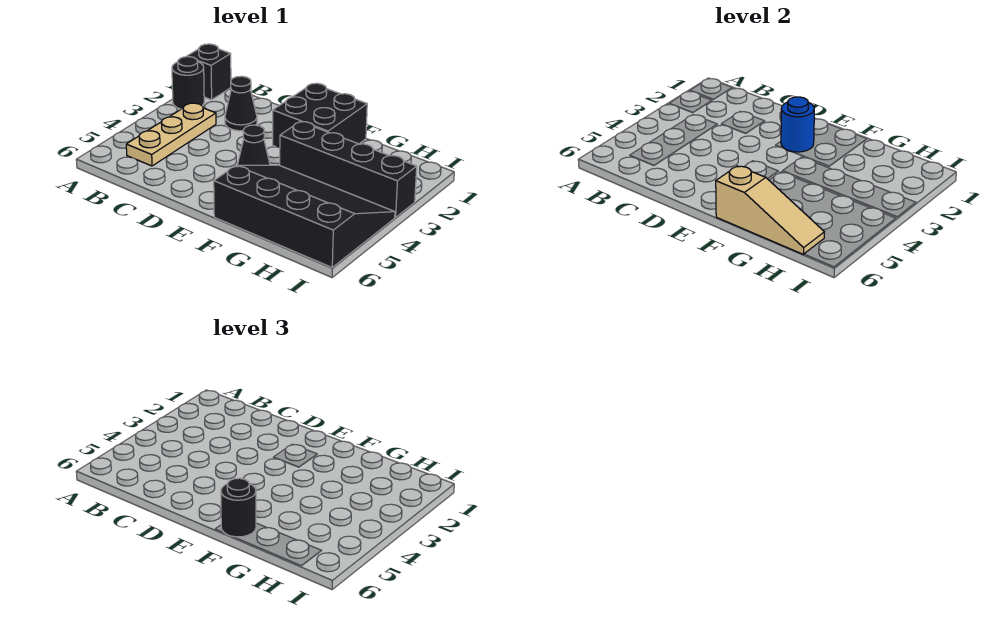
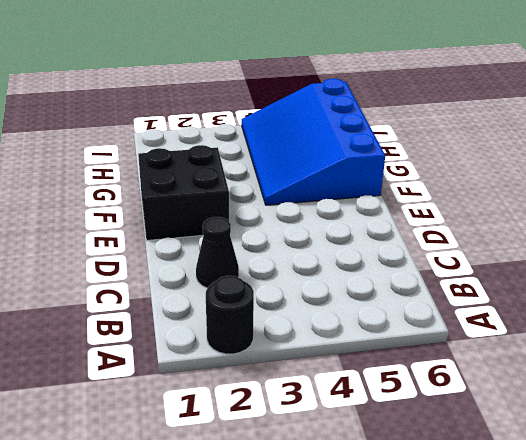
blue slope F4:I6 level 1 top 6 -> black slope F4:I6 level 1 top 6
none -> black brick A1 level 1
none -> tan plate B3:B5 level 1

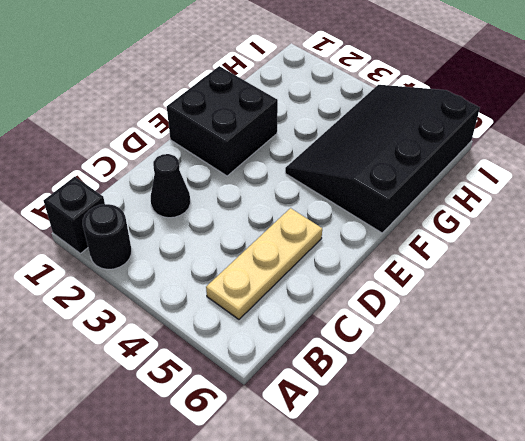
tan plate B5:D5 level 1 -> tan plate B3:B5 level 1
none -> black cone E4 level 1
none -> black brick F3:I3 level 1

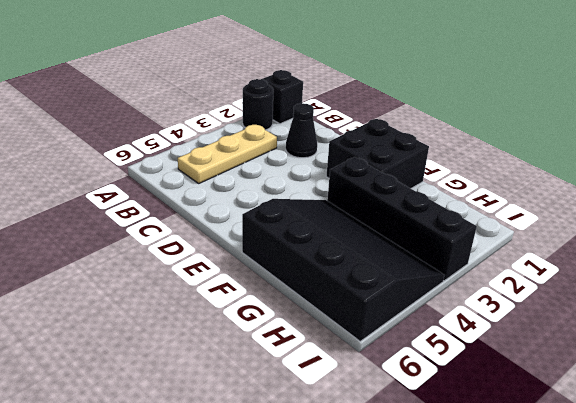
none -> black cone E4 level 1
none -> blue round brick E2 level 2

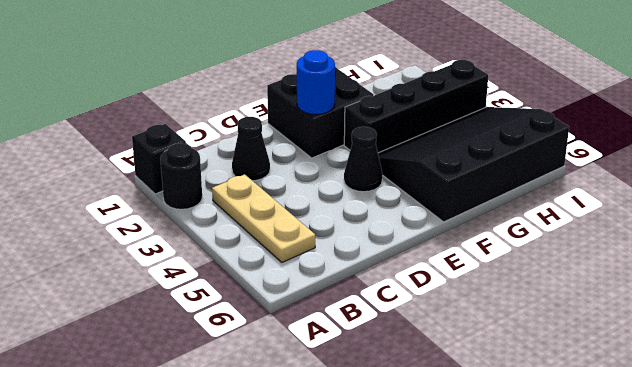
none -> tan slope F6:H6 level 2 top F
none -> black round brick F6 level 3

